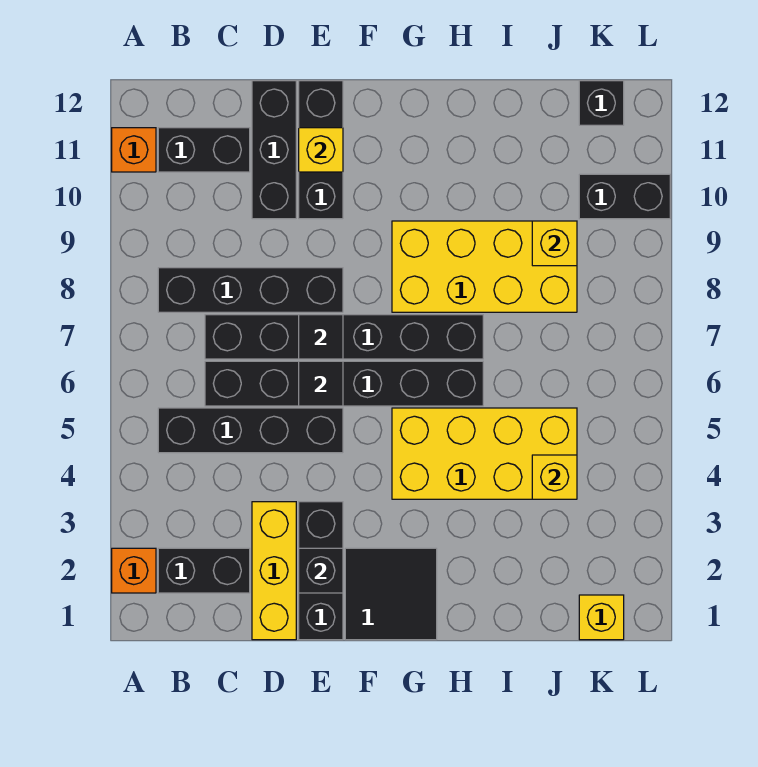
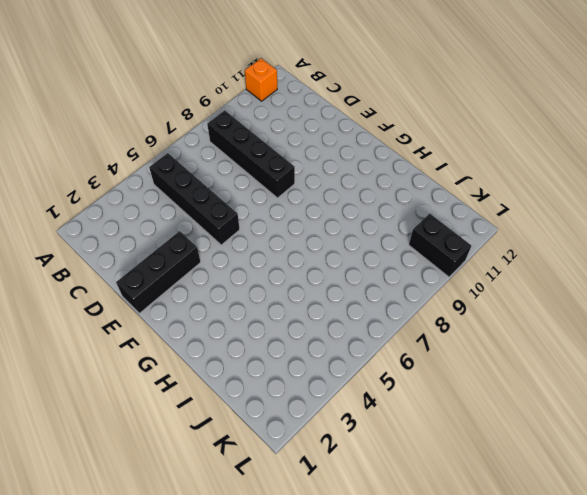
none -> orange brick A2 level 1
none -> black brick B2:C2 level 1
none -> black brick B11:C11 level 1

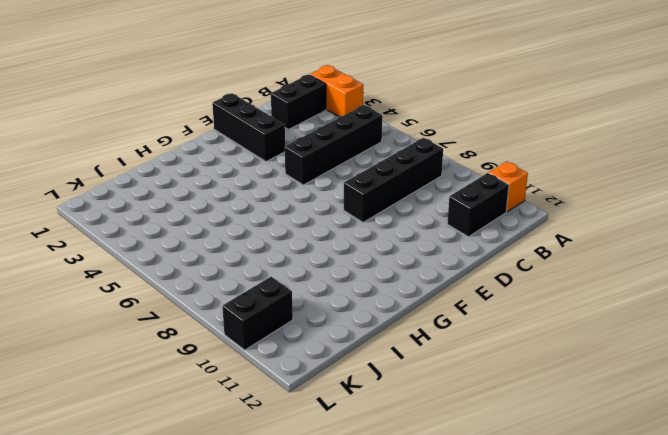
orange brick A2:A3 level 1 -> orange brick A2 level 1
none -> black brick C6:H6 level 1
none -> black brick C7:H7 level 1
none -> yellow brick D1:D3 level 1

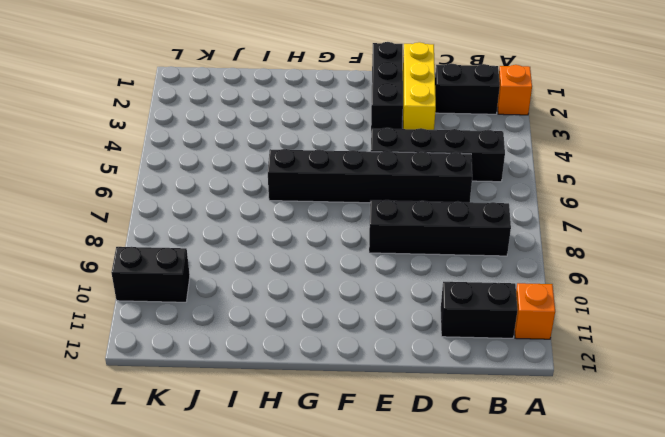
none -> black brick C7:H7 level 1
none -> black brick D10:D12 level 1
none -> black brick E10:E12 level 1

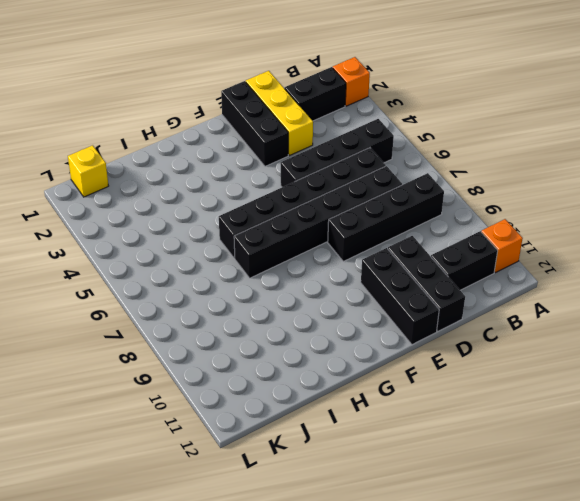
none -> black tile F1:G2 level 1
none -> yellow brick G4:J5 level 1
none -> yellow brick G8:J9 level 1

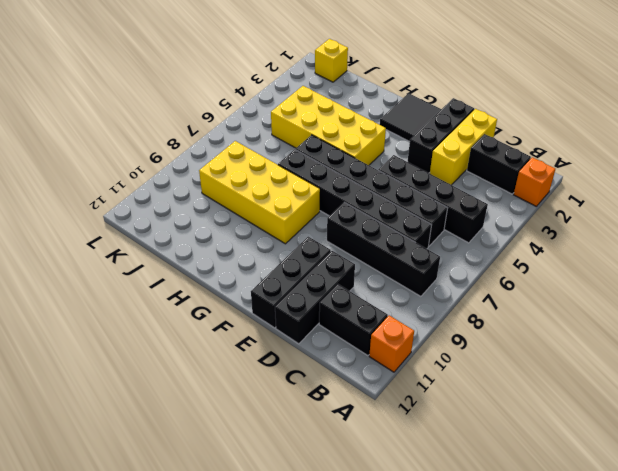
none -> black brick K10:L10 level 1
none -> black brick K12 level 1
none -> black brick E2 level 2

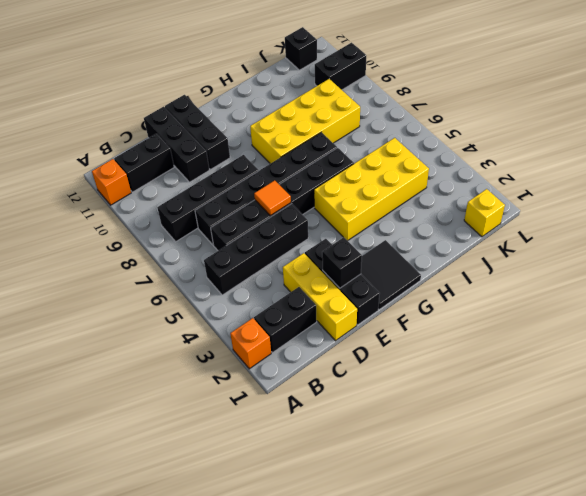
orange tile E6 level 2 -> black tile E6 level 2
none -> black tile E7 level 2
none -> yellow brick E11 level 2
none -> yellow brick J4 level 2

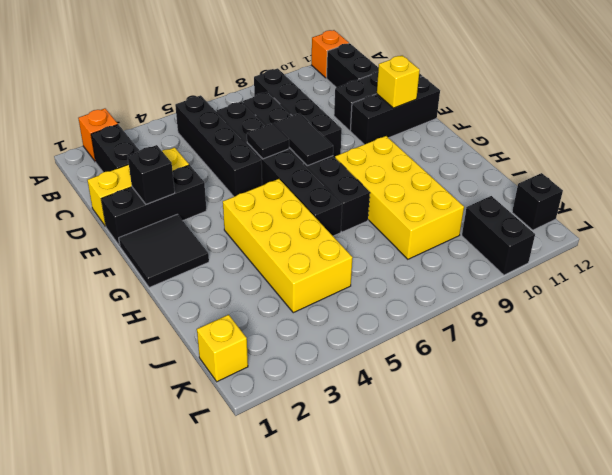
black tile E7:F7 level 2 -> black tile E7 level 2
none -> yellow brick J4 level 2
none -> yellow brick J9 level 2

